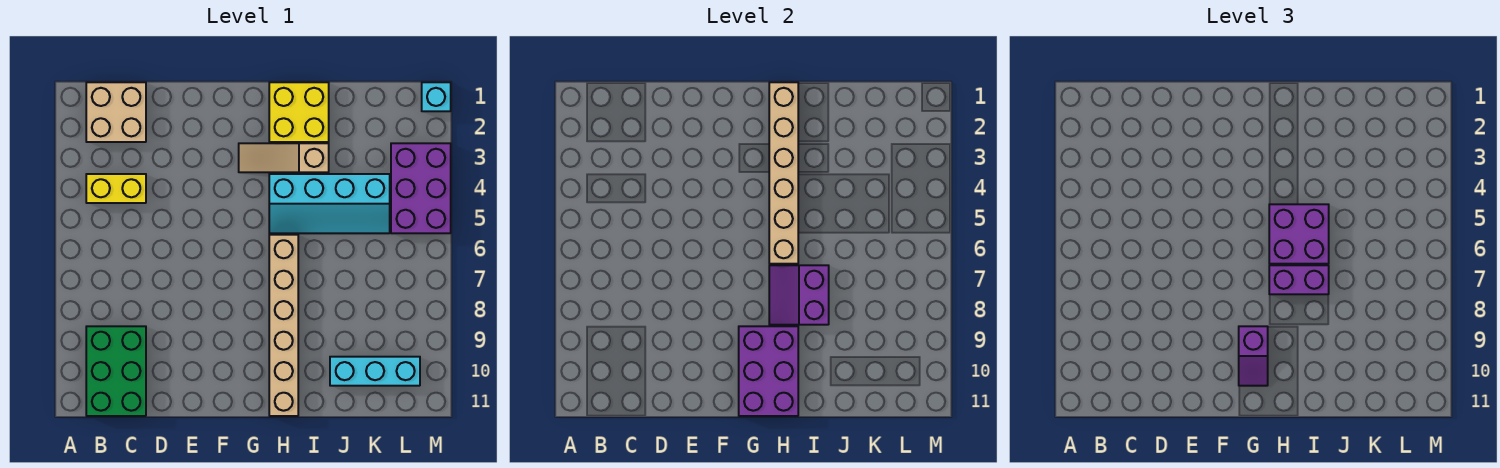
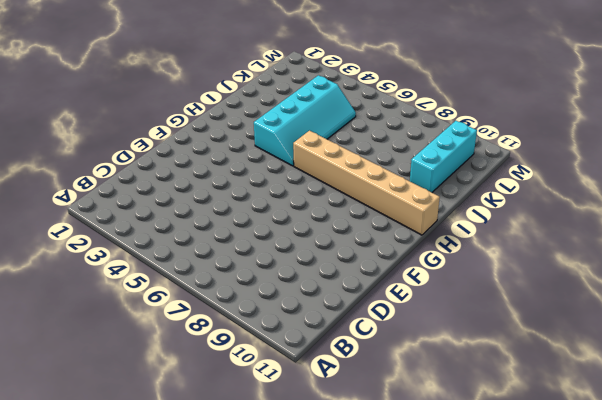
none -> tan brick B1:C2 level 1
none -> yellow brick B4:C4 level 1
none -> green brick B9:C11 level 1

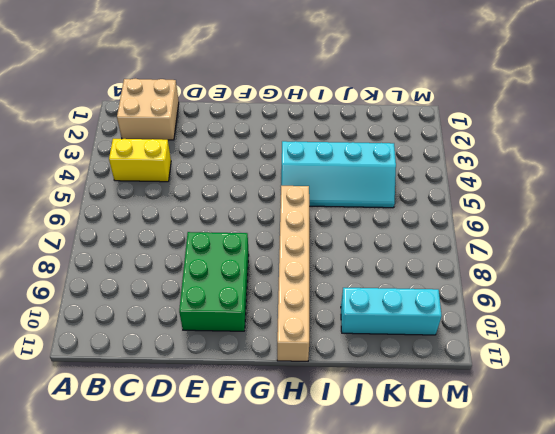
green brick E8:F10 level 1 -> green brick B9:C11 level 1
none -> tan slope G3:I3 level 1 top I
none -> yellow brick H1:I2 level 1
none -> purple brick L3:M5 level 1

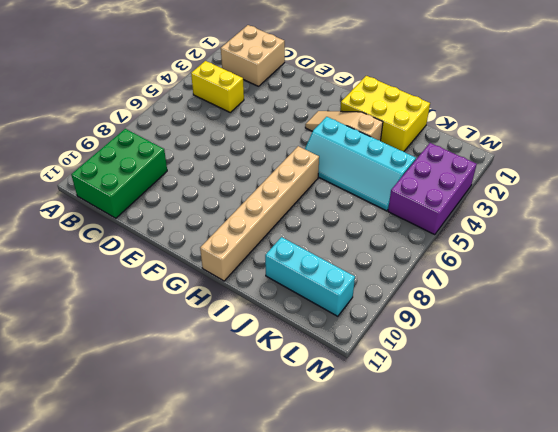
yellow brick H1:J2 level 1 -> yellow brick H1:I2 level 1
none -> cyan brick M1 level 1
none -> purple brick G9:H11 level 2
none -> tan brick H1:H6 level 2

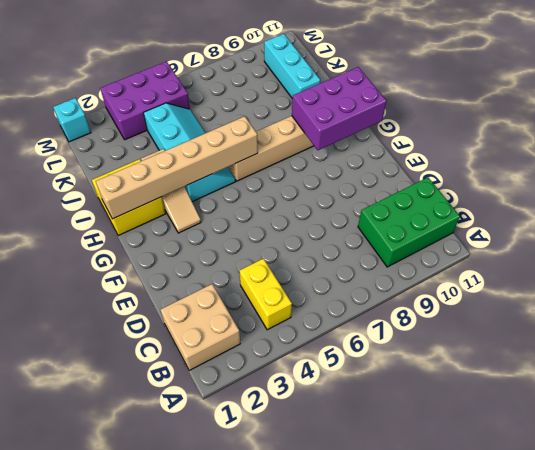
none -> purple slope H7:I8 level 2 top I
none -> purple slope G9:G10 level 3 top 9
none -> purple brick H5:I6 level 3

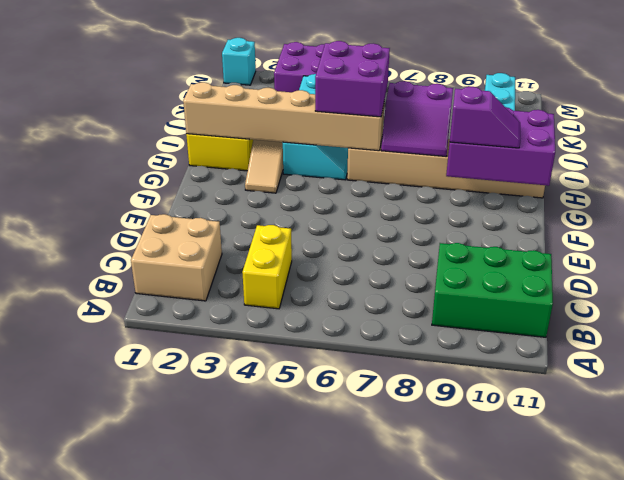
none -> purple brick H7:I7 level 3

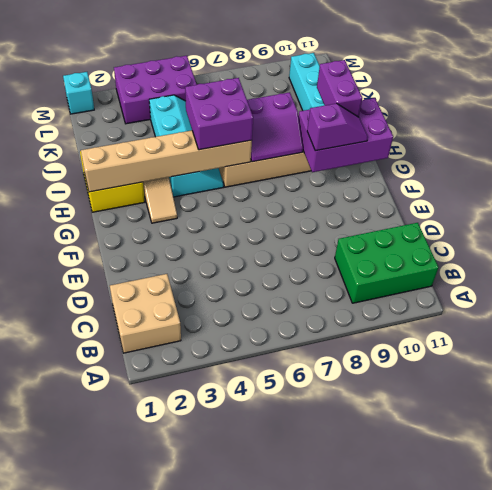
purple brick H10:I10 level 3 -> purple brick H7:I7 level 3
none -> yellow brick B4:C4 level 1

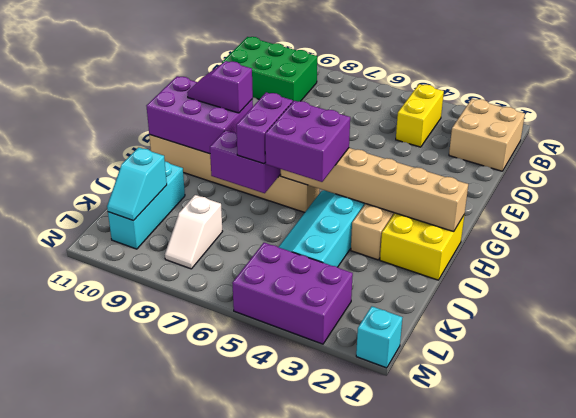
white slope K8:L8 level 1 top K -> none
cyan slope K10:L10 level 2 top K -> none

